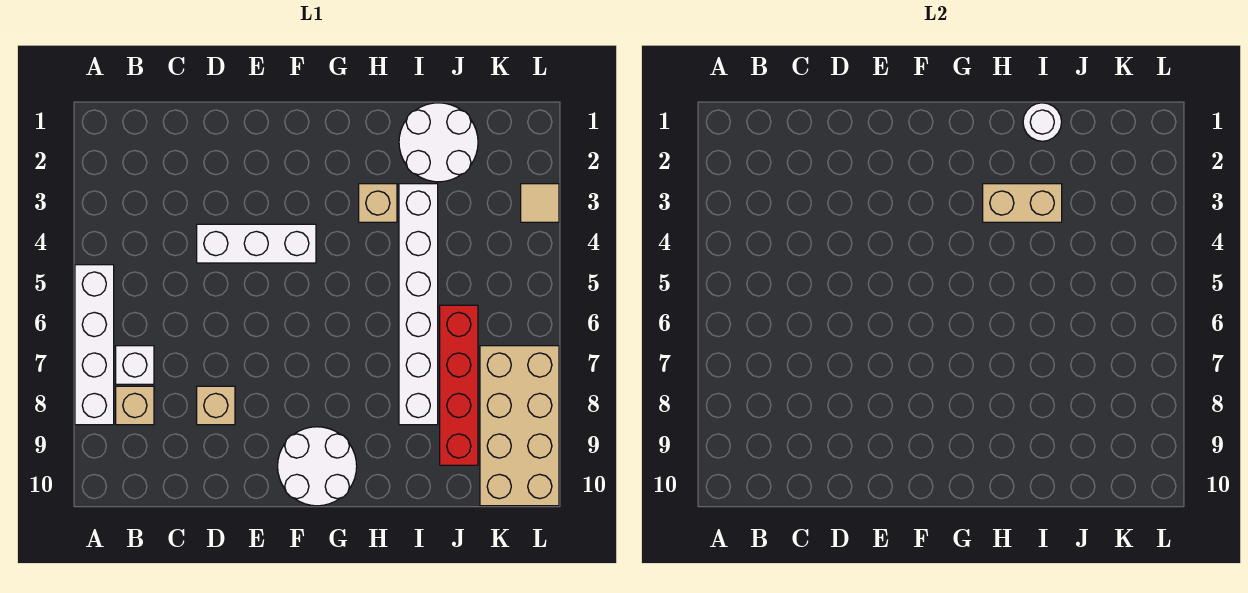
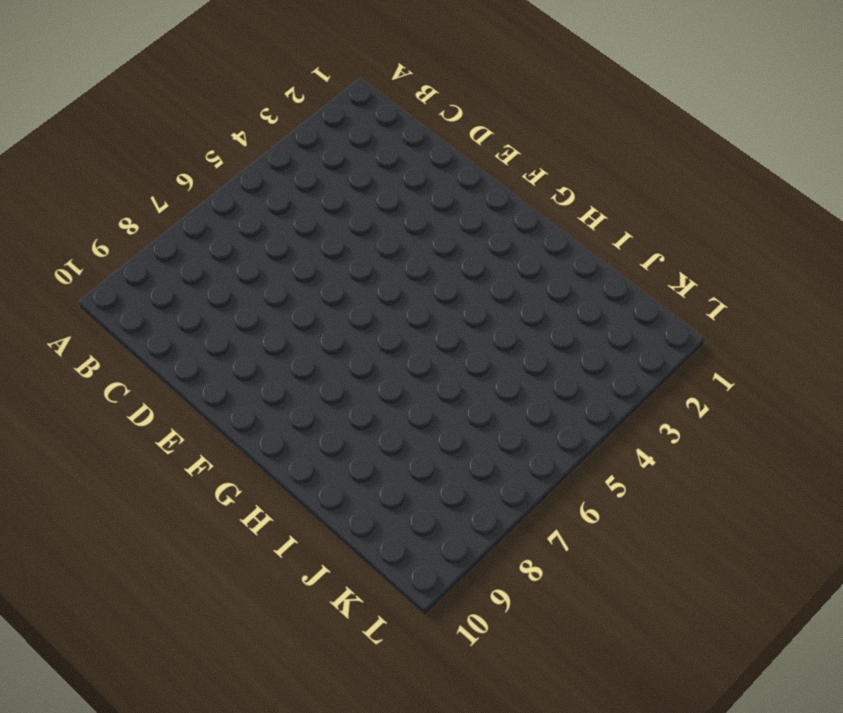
none -> white brick A5:A8 level 1
none -> white brick B7 level 1
none -> tan brick B8 level 1

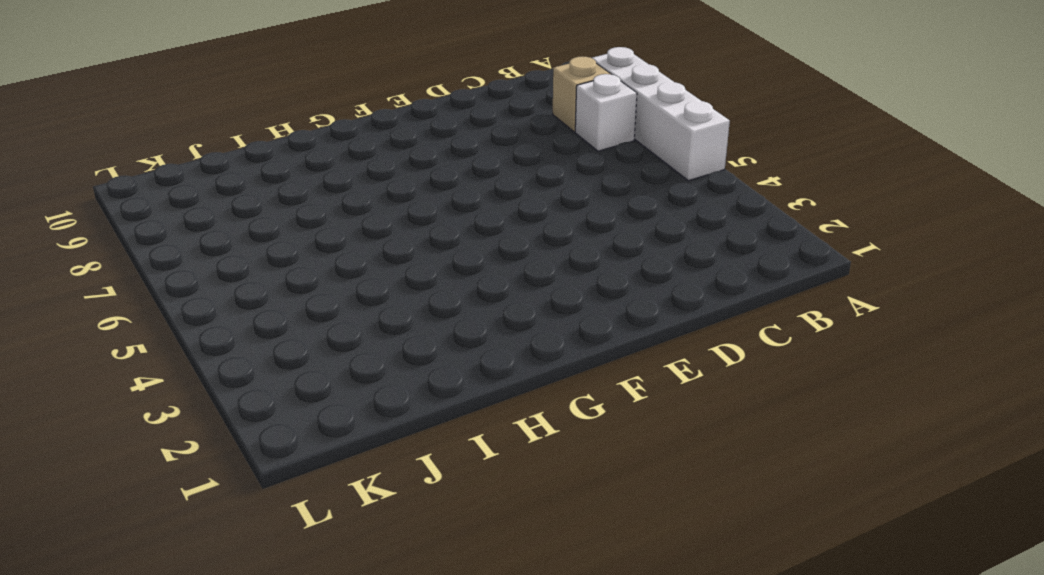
none -> white brick D4:F4 level 1
none -> tan brick D8 level 1
none -> white round brick F9:G10 level 1

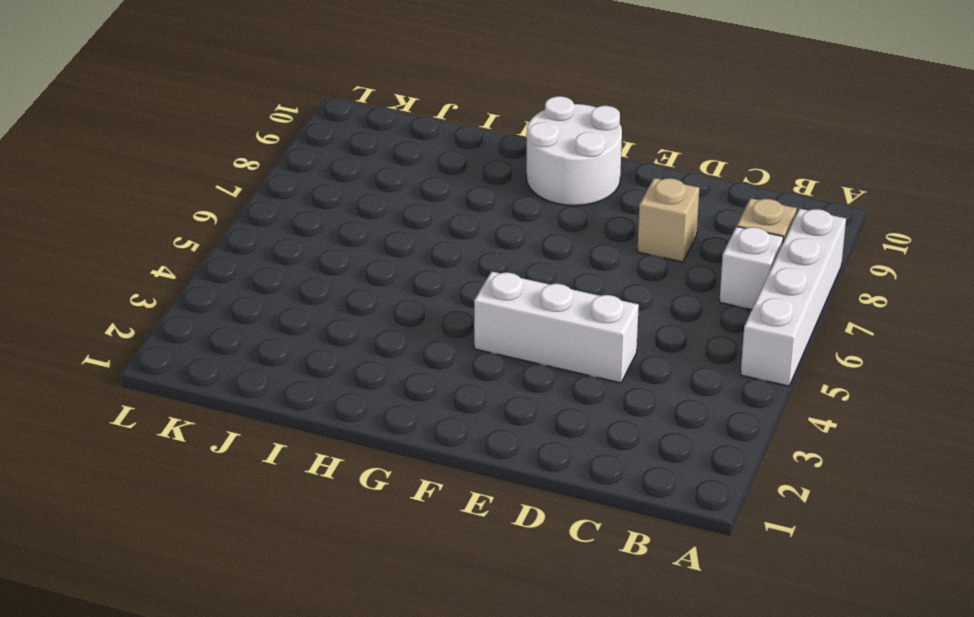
none -> tan brick H3 level 1
none -> white round brick I1:J2 level 1
none -> white brick I3:I8 level 1

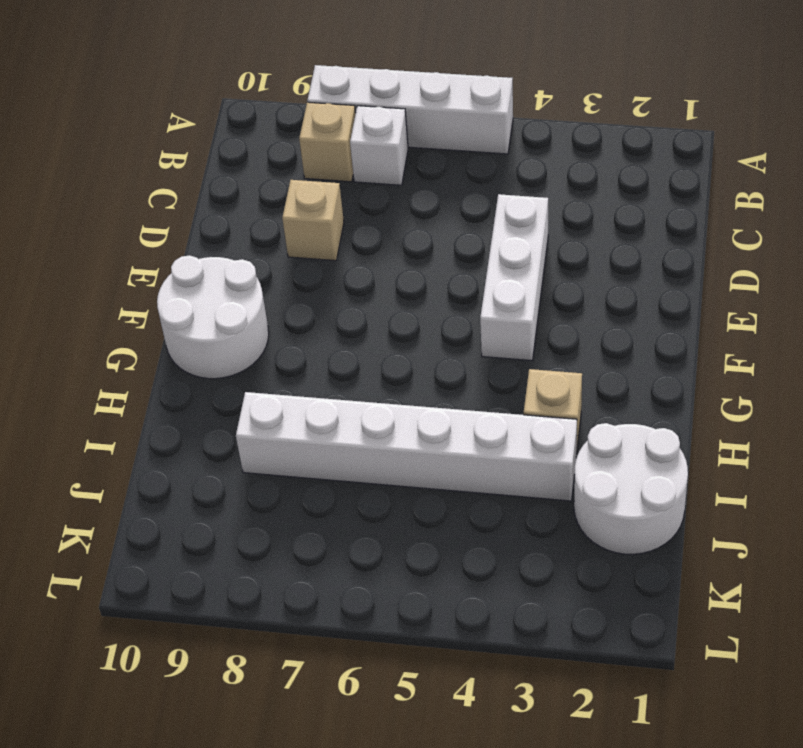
none -> red brick J6:J9 level 1
none -> tan brick K7:L10 level 1
none -> tan tile L3 level 1

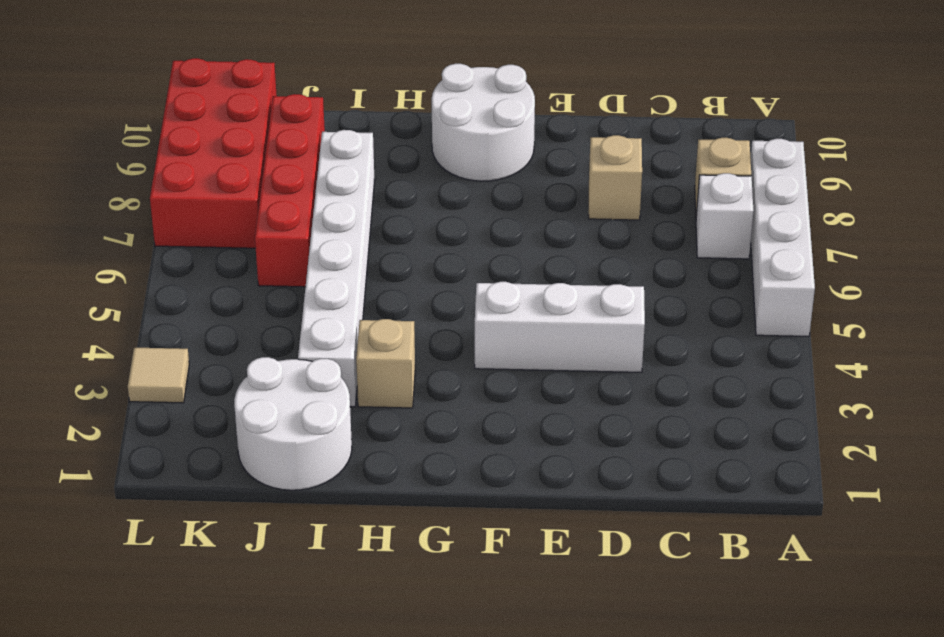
red brick K7:L10 level 1 -> tan brick K7:L10 level 1
none -> tan brick H3:I3 level 2
none -> white round brick I1 level 2

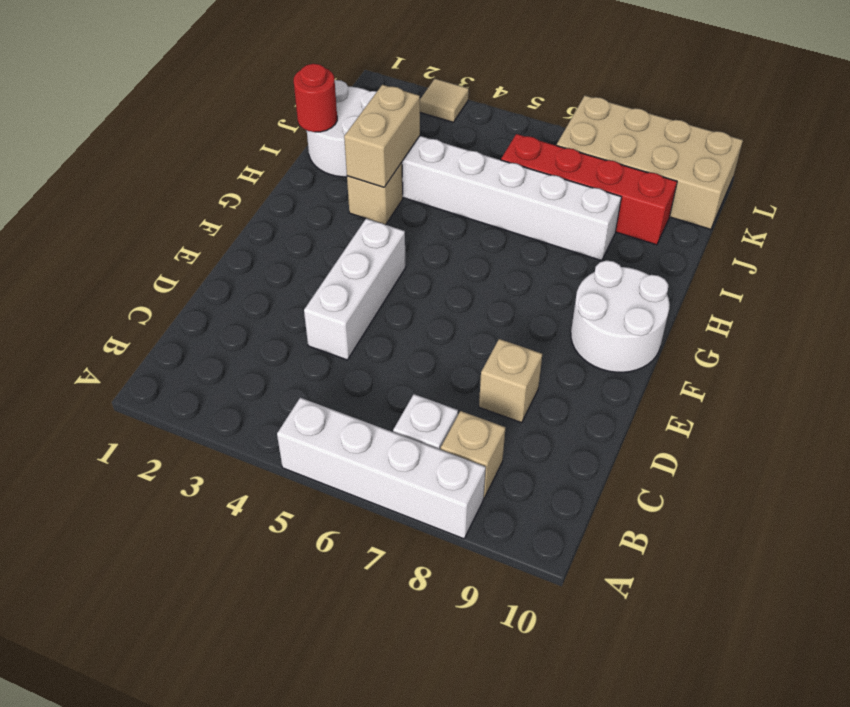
red round brick I1 level 2 -> white round brick I1 level 2

